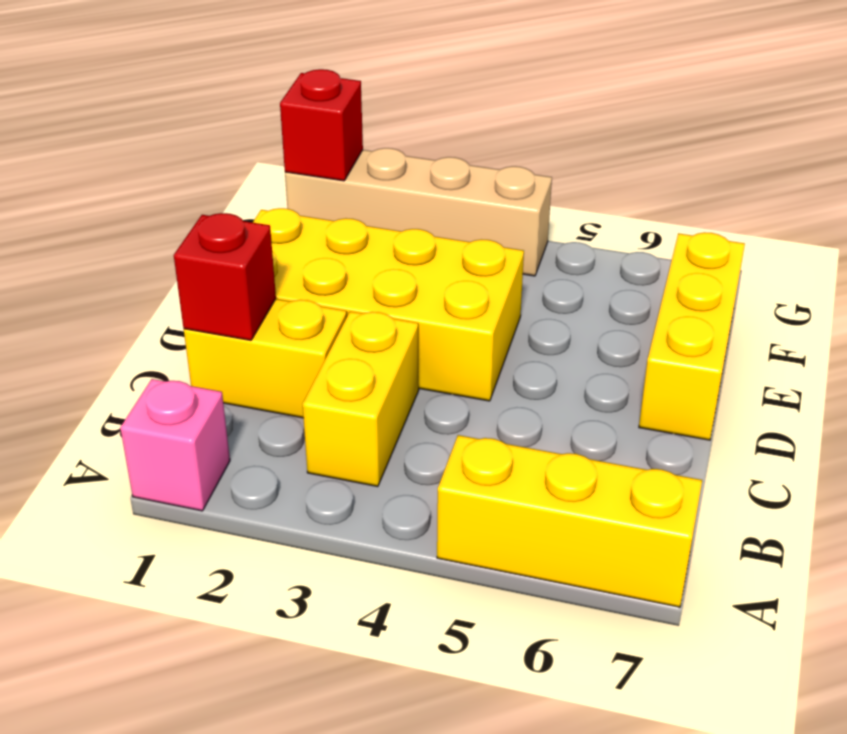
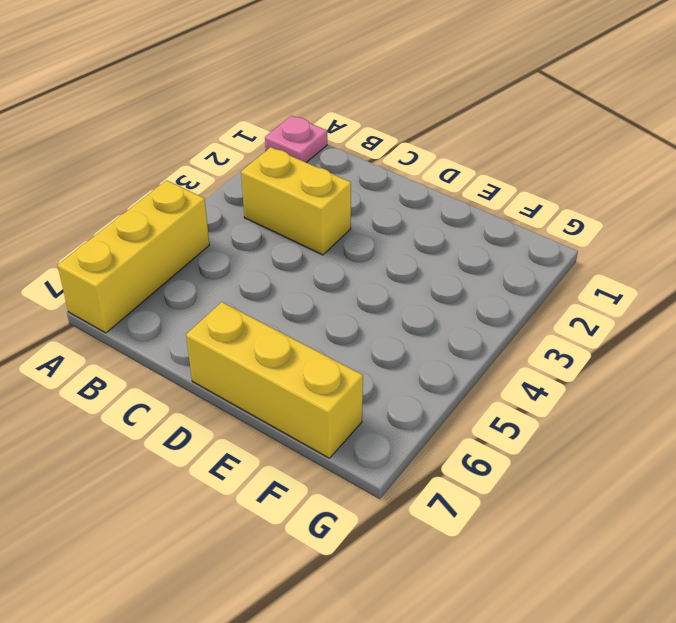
pink plate A1 level 1 -> pink brick A1 level 1
none -> yellow brick C1:C2 level 1
none -> yellow brick D1:E4 level 1

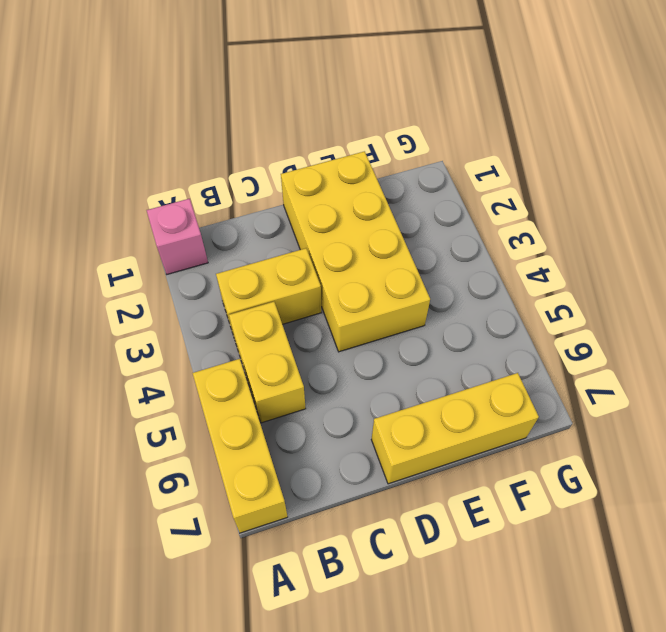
yellow brick B4:B5 level 1 -> yellow brick C1:C2 level 1
none -> tan brick G1:G4 level 1
none -> red brick C1 level 2

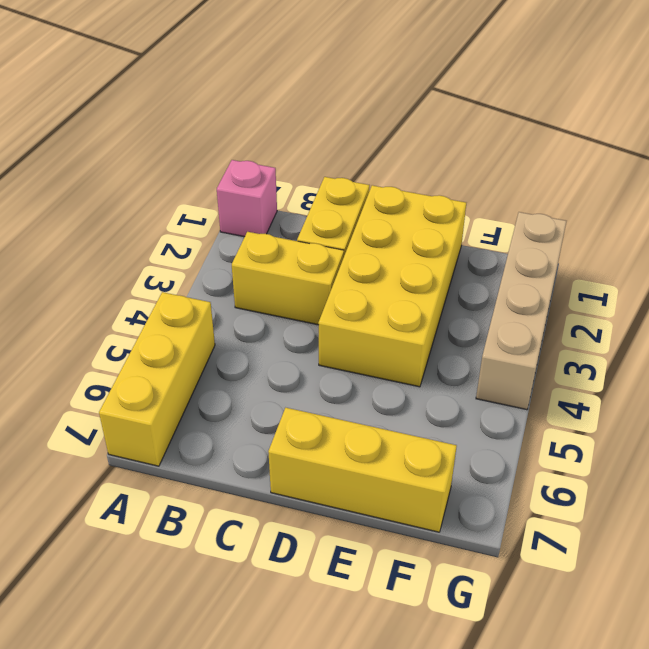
none -> red brick C1 level 2
none -> red brick G1 level 2

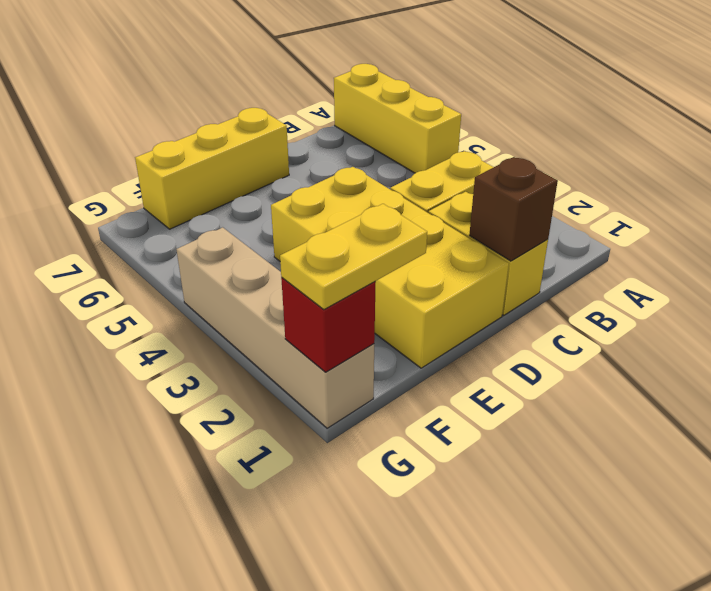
brown brick C1 level 2 -> red brick C1 level 2
yellow plate F1:G1 level 3 -> none
none -> pink brick A1 level 1

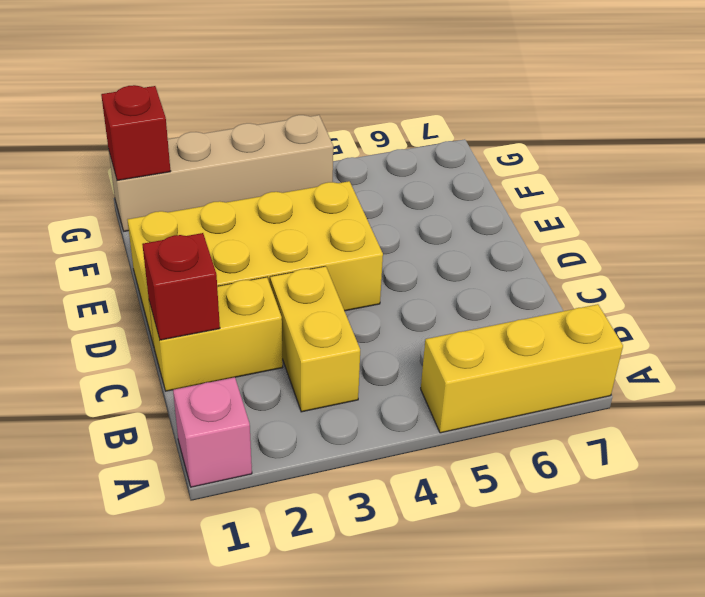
none -> yellow brick D7:F7 level 1

